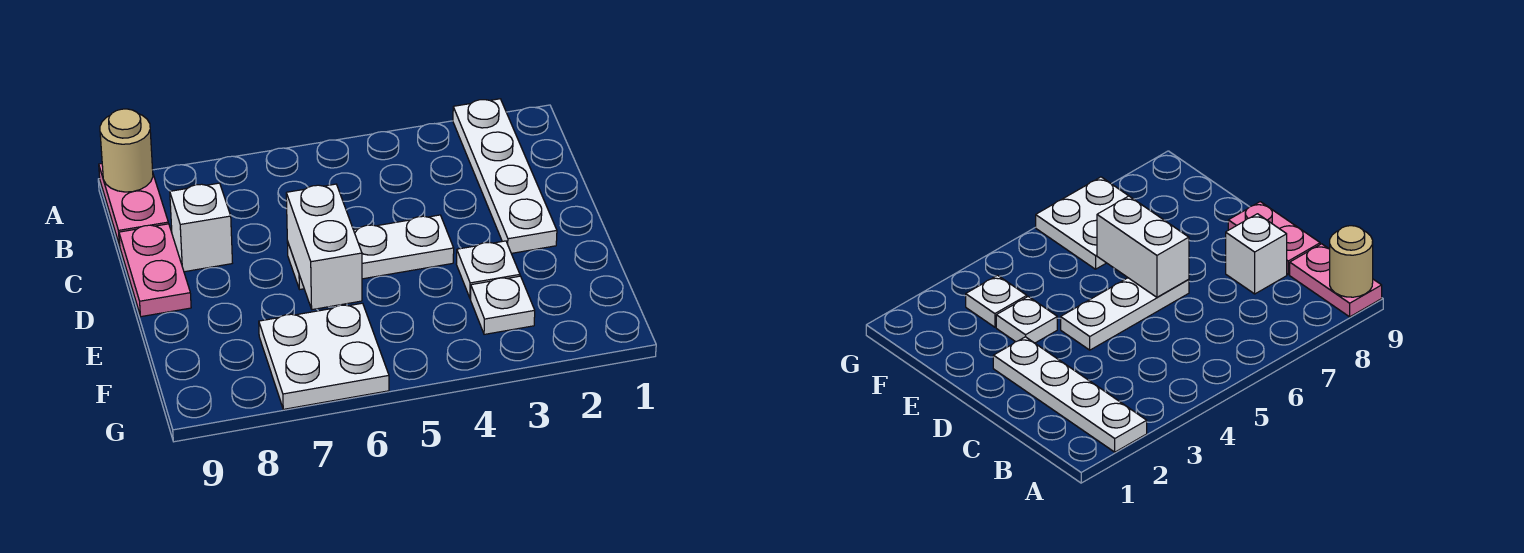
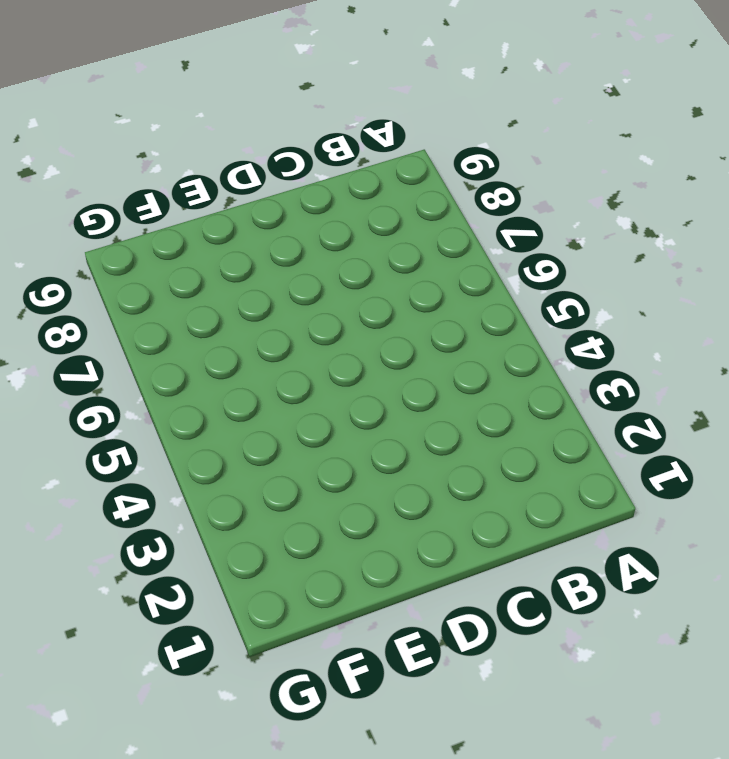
none -> white plate A2:D2 level 1
none -> pink plate A9:B9 level 1

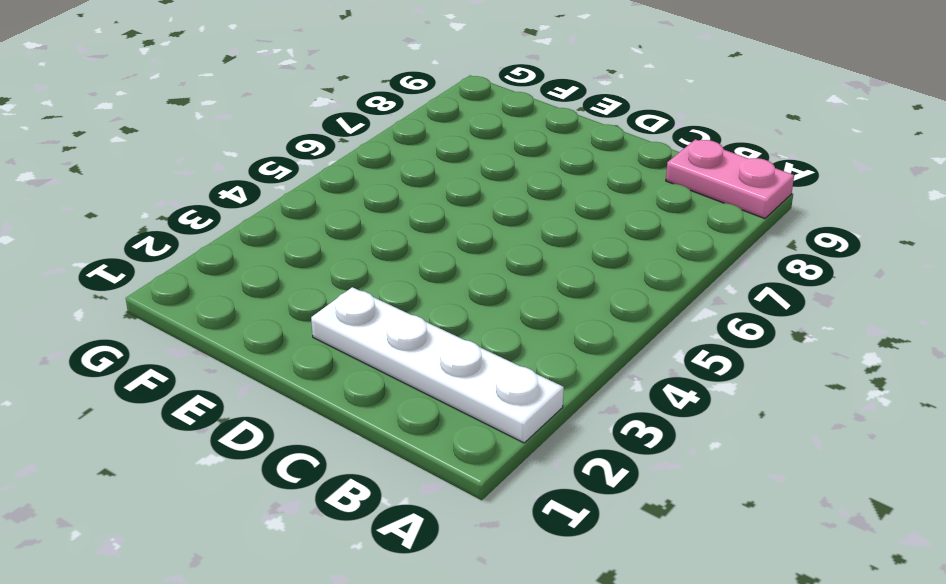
none -> white brick C8 level 1
none -> pink plate C9:D9 level 1

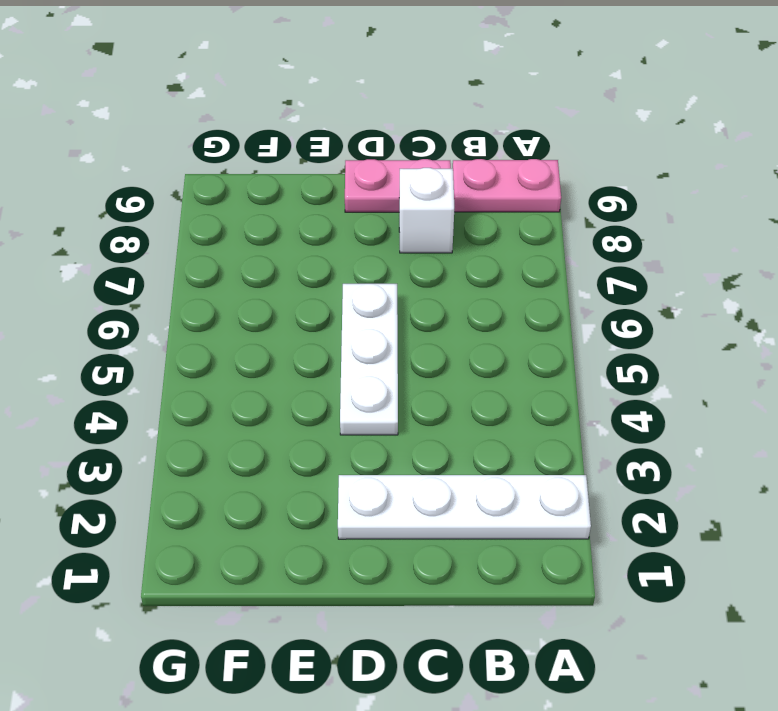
none -> white plate E3 level 1
none -> white plate F3 level 1

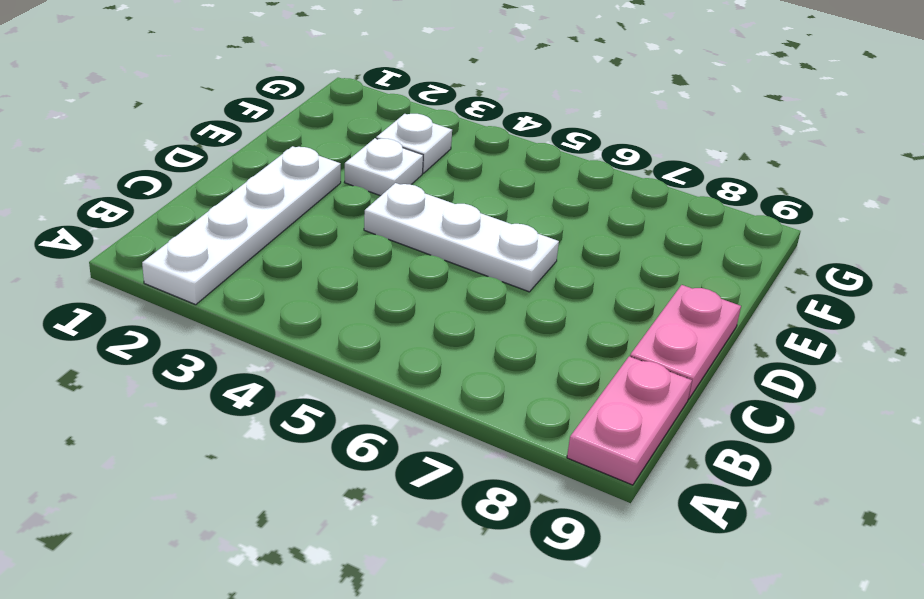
none -> white brick C8 level 1
none -> white plate F6:G7 level 1

